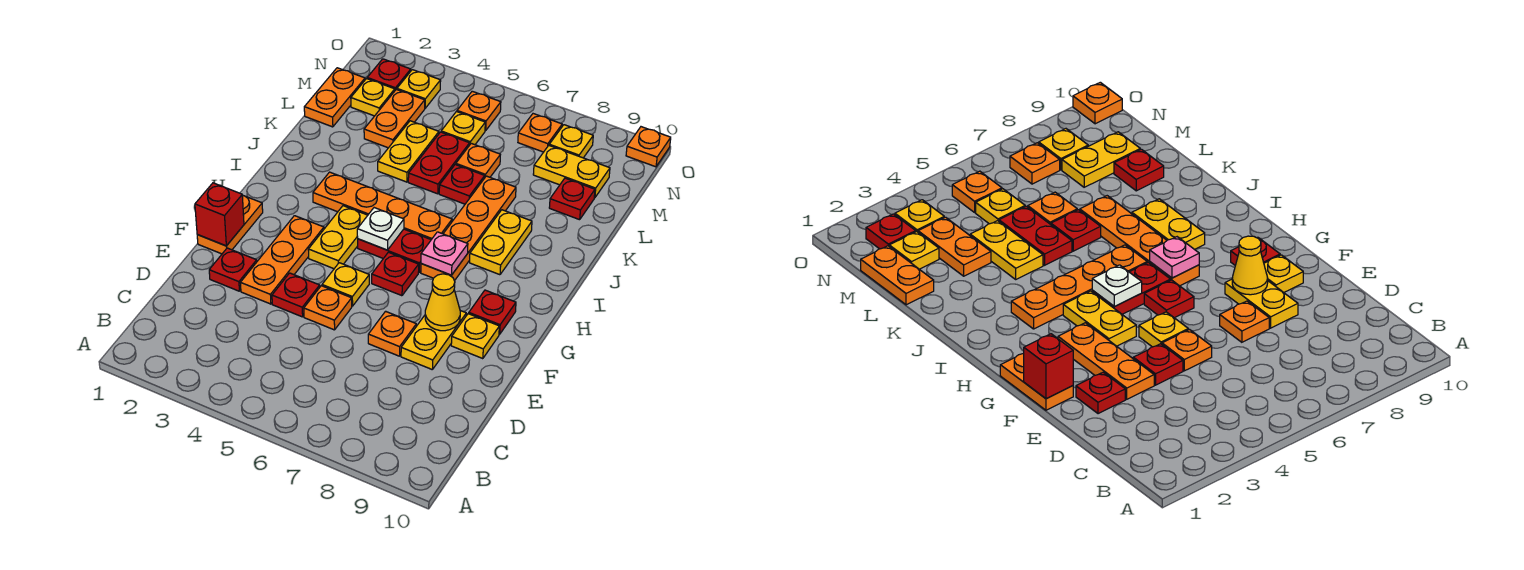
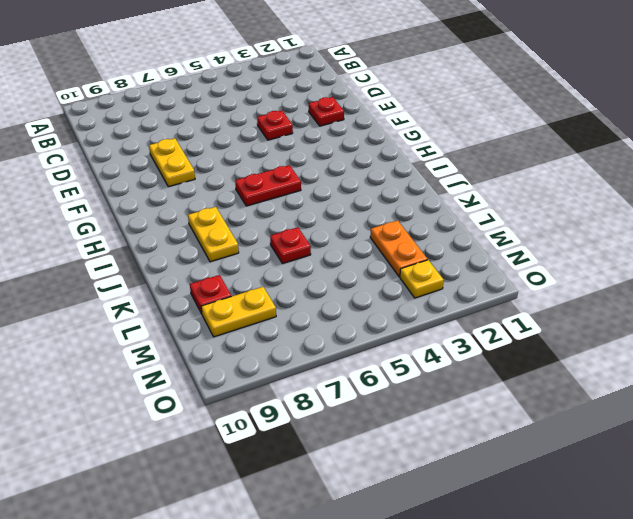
none -> orange plate E3:G3 level 1
none -> orange plate E5 level 1
none -> orange plate E7 level 1
none -> orange plate F1:G1 level 1

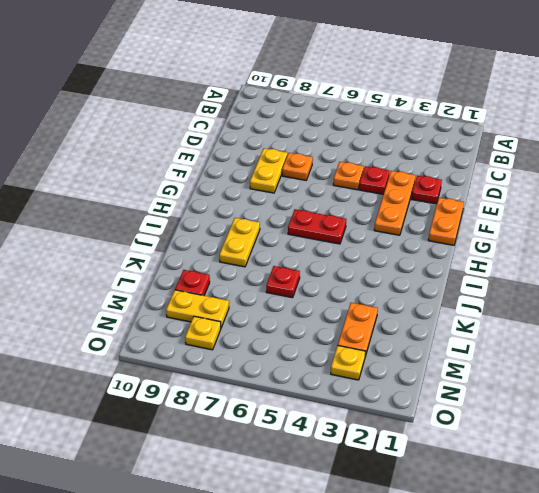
none -> yellow plate F5 level 1
none -> yellow plate F9 level 1
none -> yellow plate G4:H4 level 1
none -> red plate G6 level 1

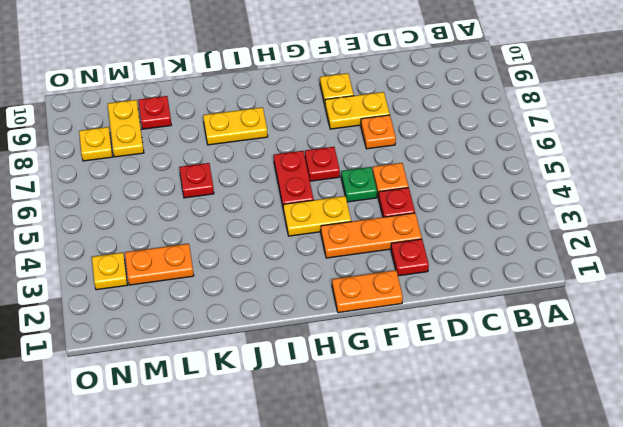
green plate F5 level 1 -> yellow plate F5 level 1
none -> red plate G9 level 1
none -> orange plate H7:K7 level 1
none -> orange plate I3:I6 level 1
none -> yellow plate K4:L4 level 1

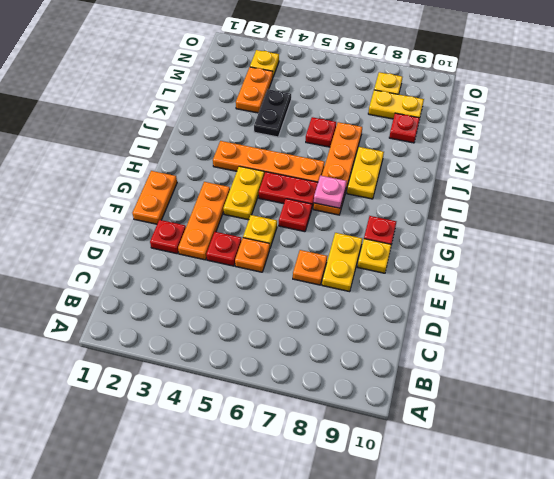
black plate K4:L4 level 1 -> yellow plate K4:L4 level 1
none -> red plate K5:L5 level 1
none -> orange plate L1:M1 level 1
none -> orange plate L6 level 1
none -> yellow plate M2 level 1

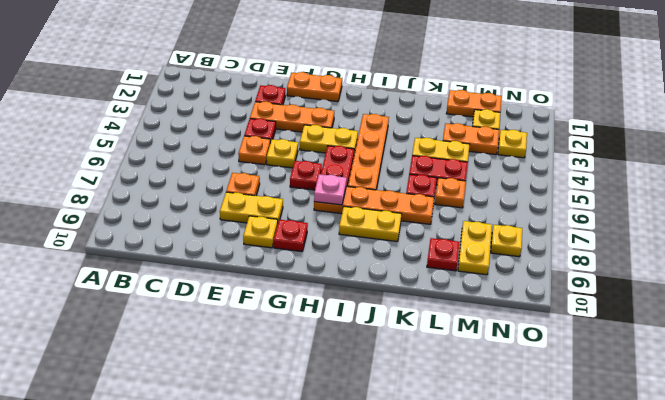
none -> yellow plate M5 level 1
none -> red plate N2 level 1
none -> orange plate N5 level 1
none -> orange plate N7 level 1

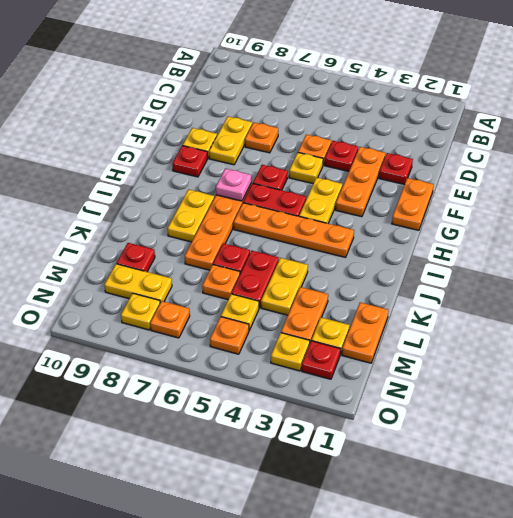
none -> orange plate O10 level 1
none -> red brick F1 level 2
none -> yellow cone F8 level 2
none -> white plate H5 level 2

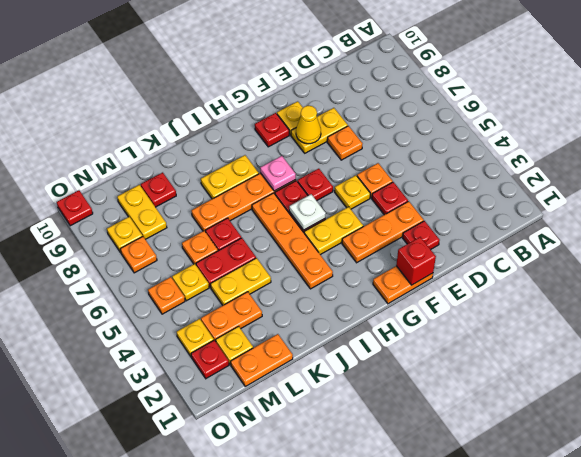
red plate O10 level 1 -> orange plate O10 level 1

